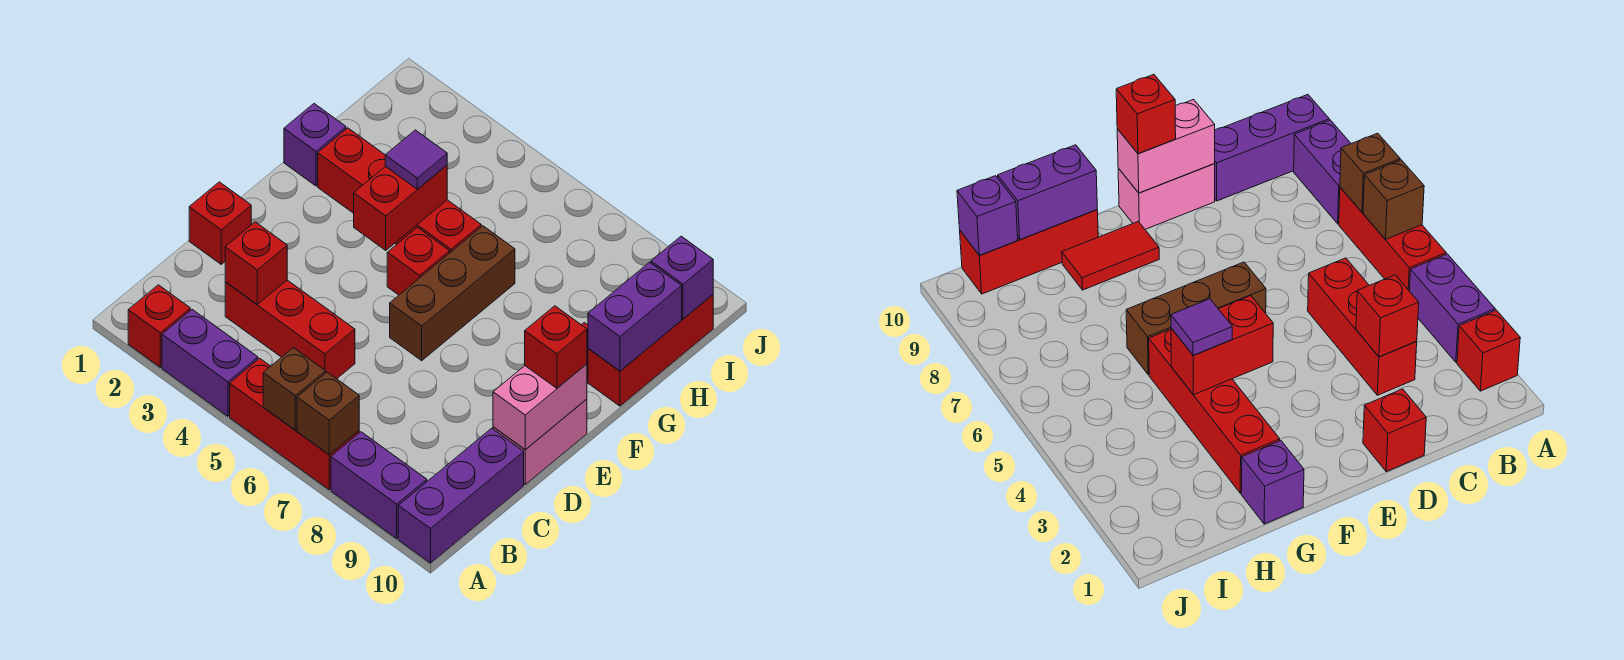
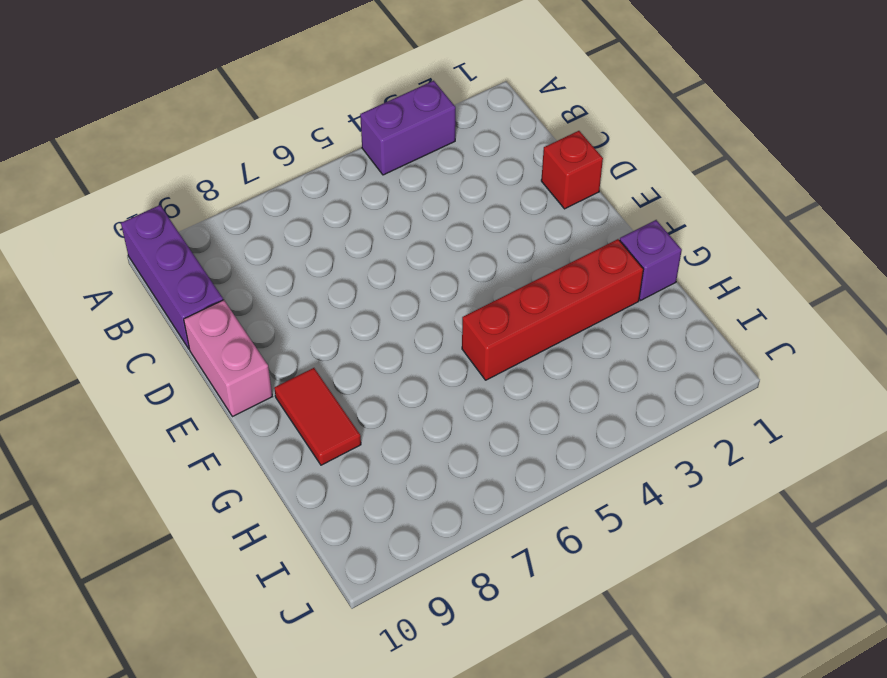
none -> red brick A2 level 1
none -> red brick A5:A7 level 1
none -> purple brick A8:A9 level 1

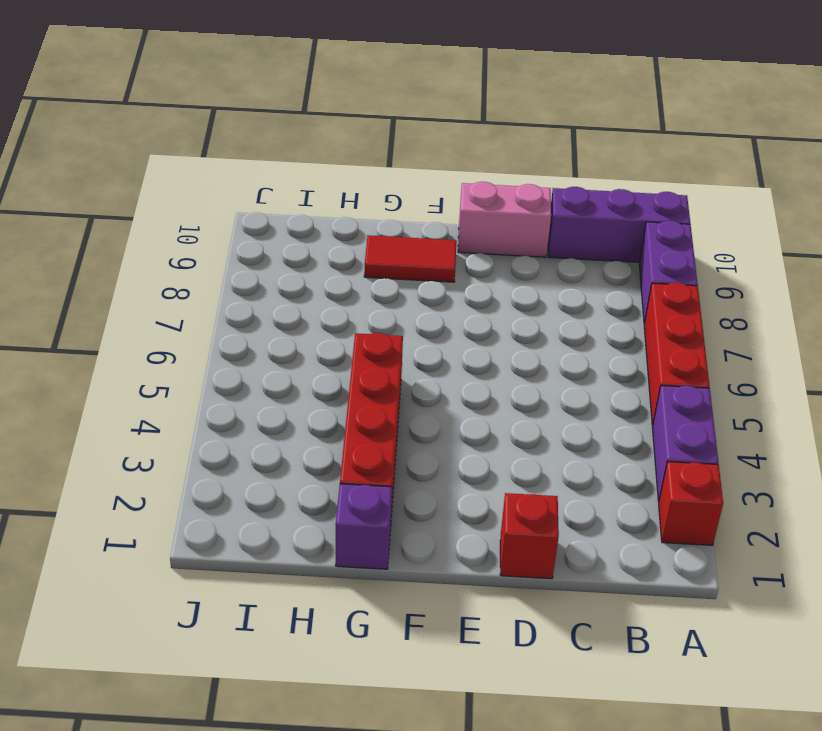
none -> red brick C3:C5 level 1
none -> brown brick E6:G6 level 1
none -> red brick F5 level 1

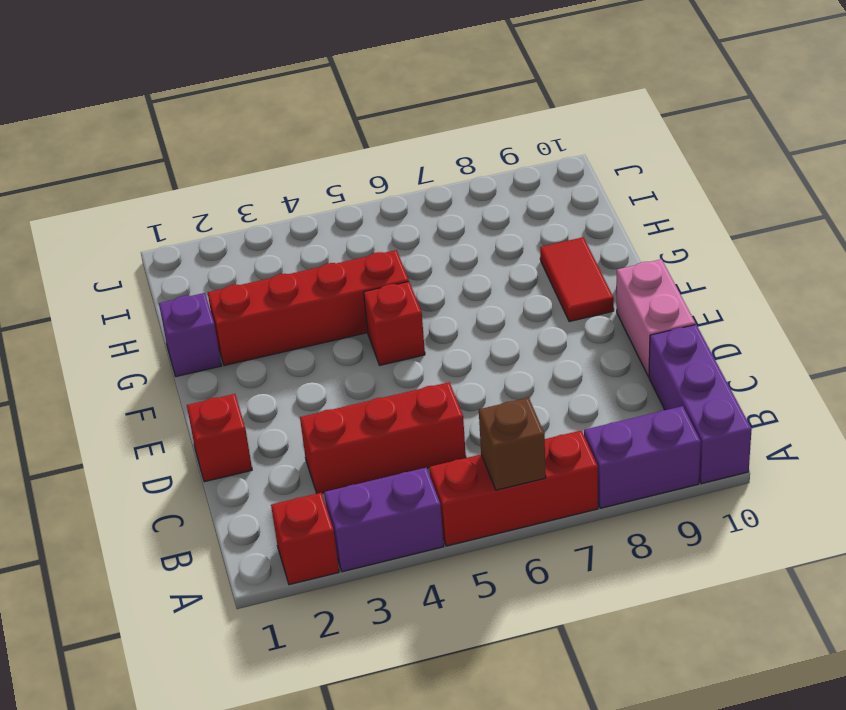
none -> brown brick E6:G6 level 1
none -> red brick G10:I10 level 1
none -> brown brick A7 level 2

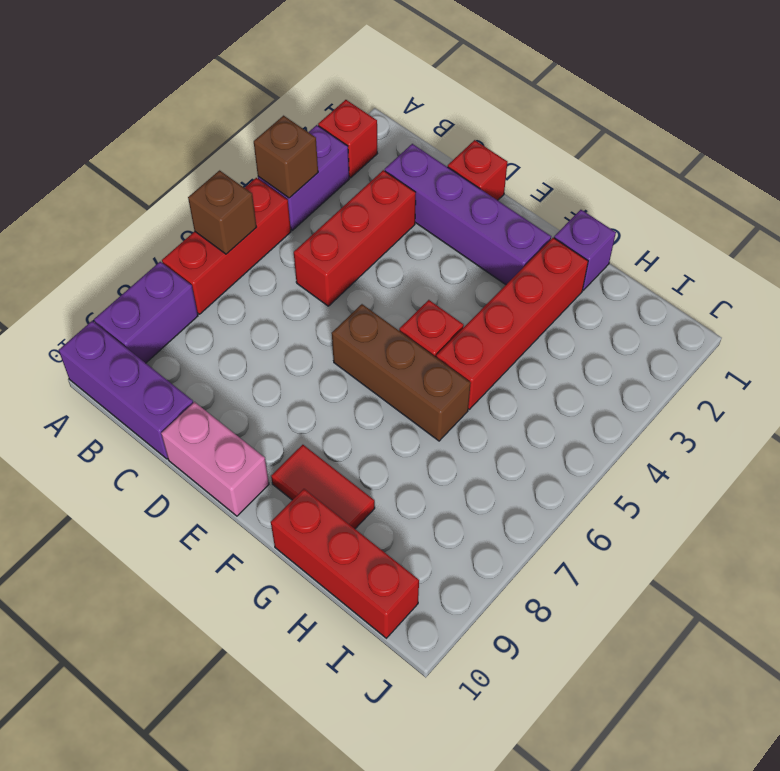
brown brick A4 level 2 -> brown brick A7 level 2
purple brick C2:F2 level 1 -> none
none -> red brick C3 level 2
none -> pink brick D10:E10 level 2
none -> red brick F4:G4 level 2

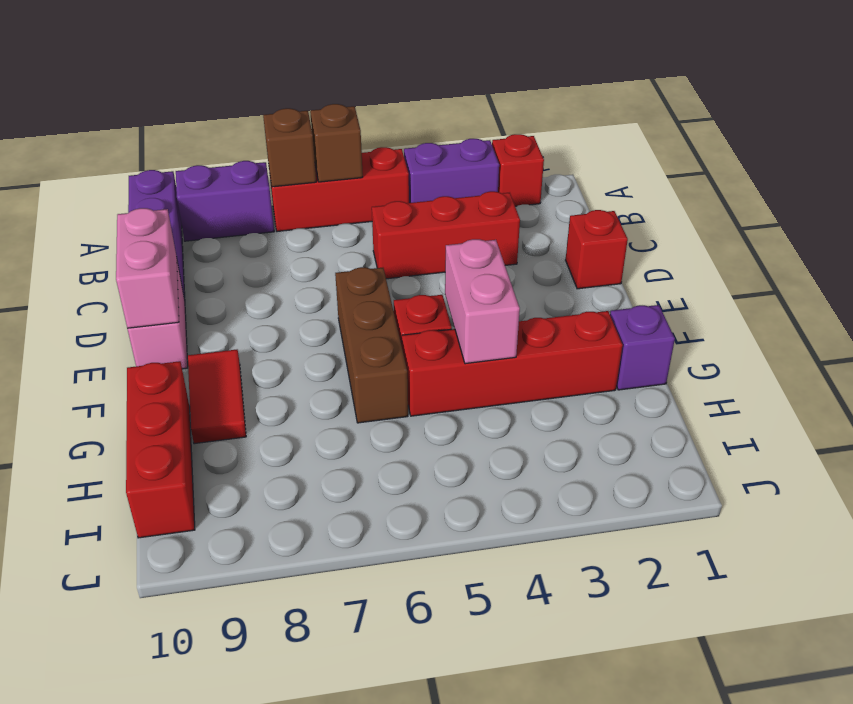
pink brick F4:G4 level 2 -> red brick F4:G4 level 2
none -> red brick C3 level 2
none -> purple brick G10:H10 level 2
none -> purple brick I10 level 2

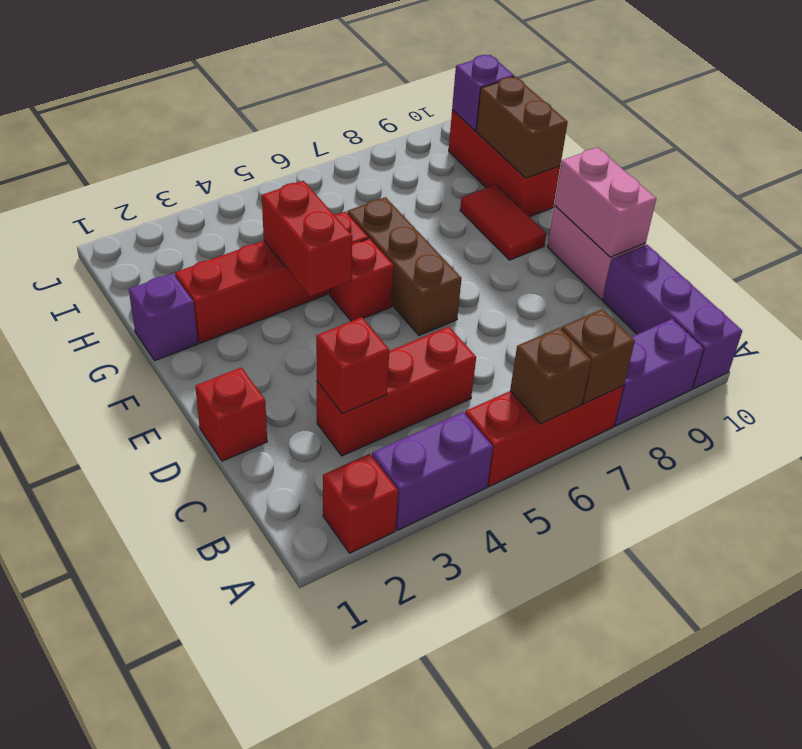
brown brick G10:H10 level 2 -> purple brick G10:H10 level 2
none -> red brick E10 level 3
none -> purple tile G4 level 3

